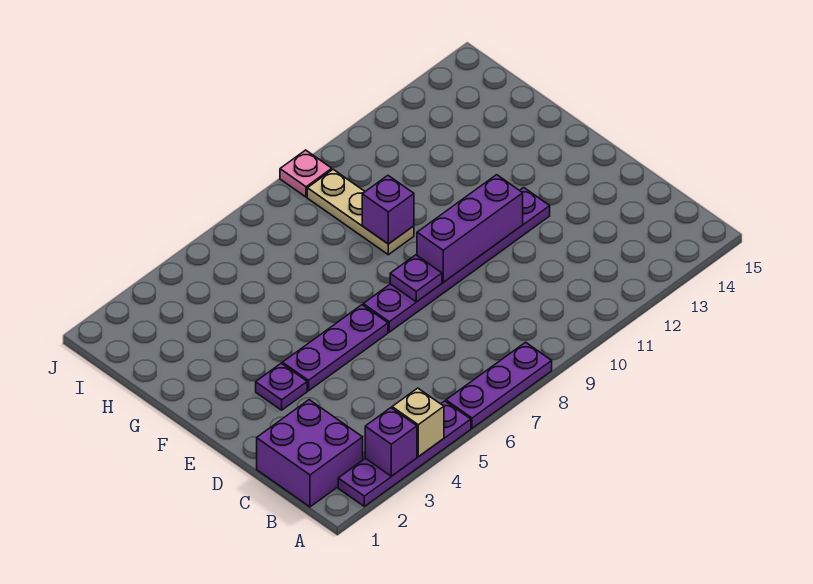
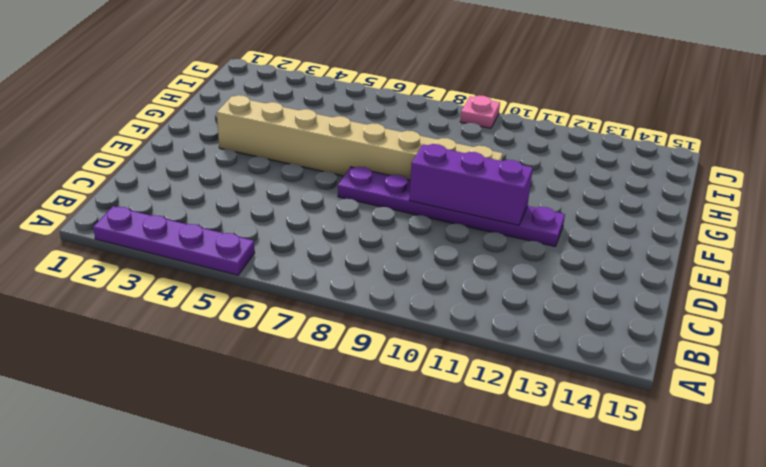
tan brick F3:F10 level 1 -> none
none -> purple plate A6:A8 level 1
none -> purple brick B1:C2 level 1
none -> purple plate E3 level 1

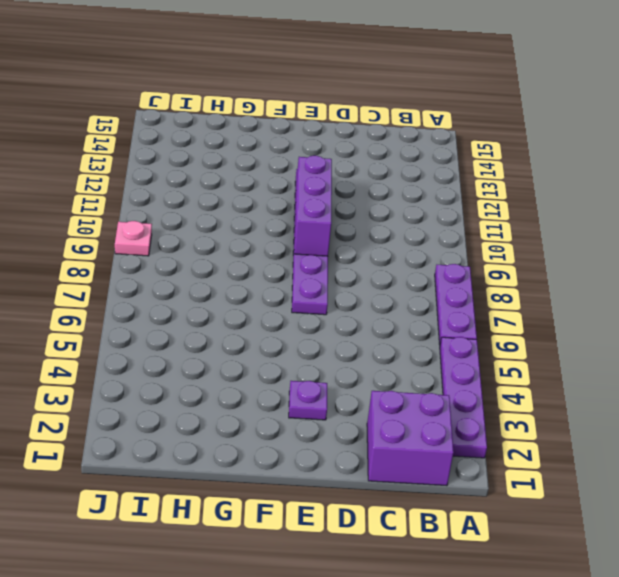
none -> purple plate E4:E6 level 1
none -> tan plate G9:I9 level 1
none -> purple brick A3 level 2

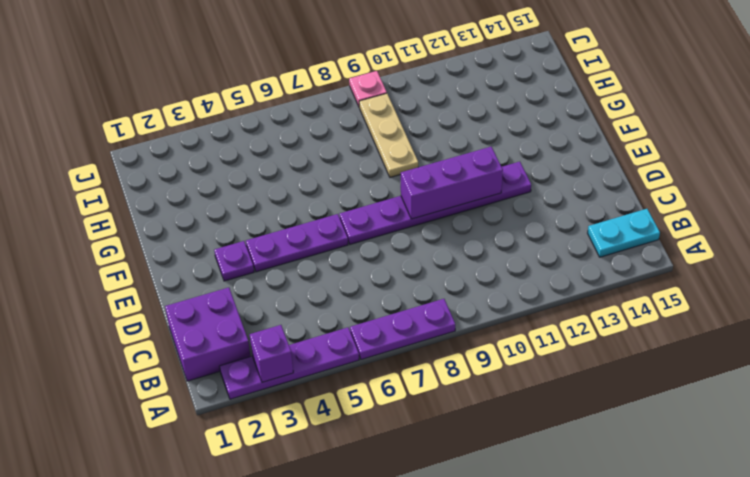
cyan plate B14:B15 level 1 -> none
none -> tan brick A4 level 2
none -> purple plate E8 level 2
none -> purple brick G9 level 2

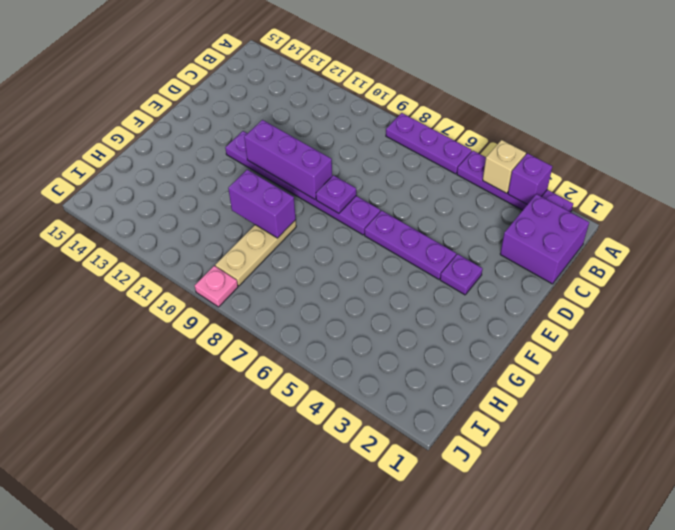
purple brick G9:G10 level 2 -> purple brick G9 level 2

